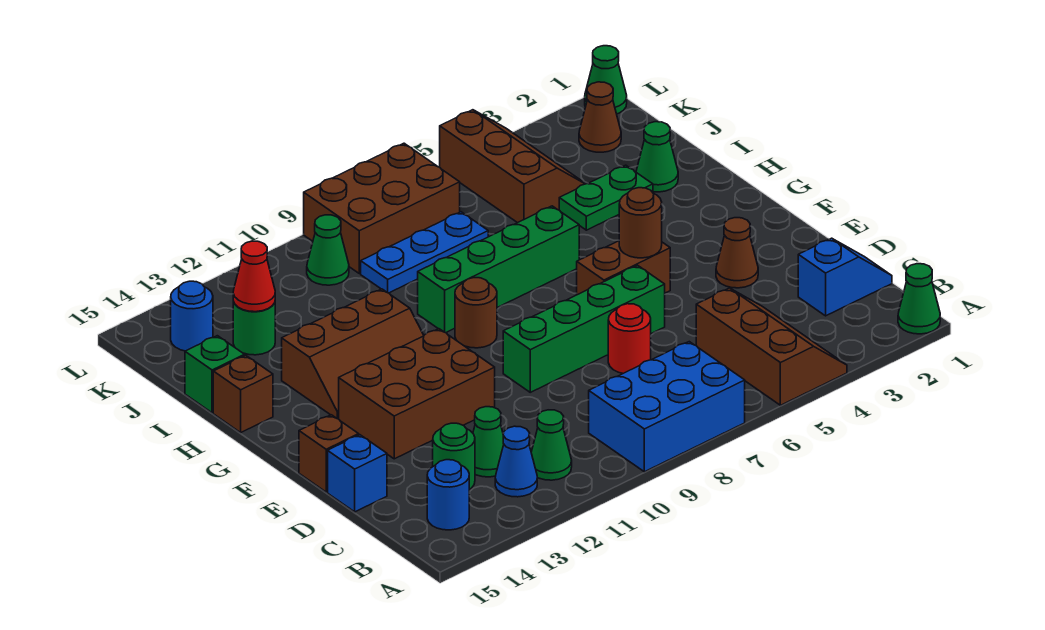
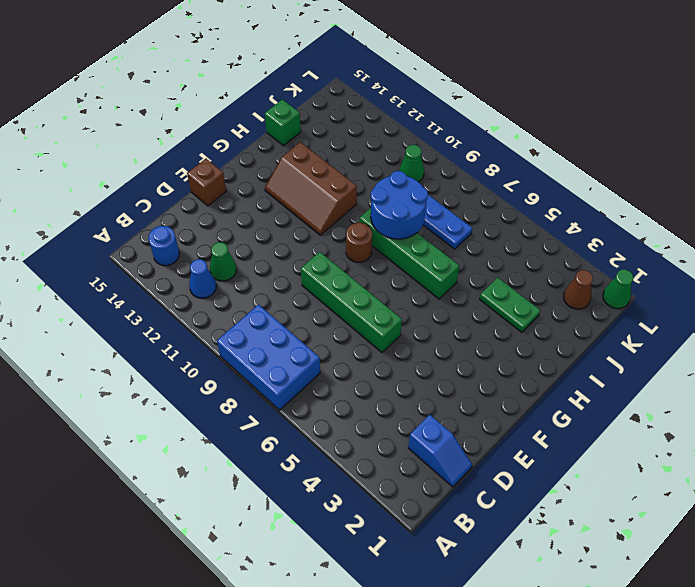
blue round brick H8:I9 level 2 -> none
none -> green cone A1 level 1
none -> brown slope A4:C5 level 1 top 5
none -> green cone B11 level 1
none -> green round brick C13 level 1

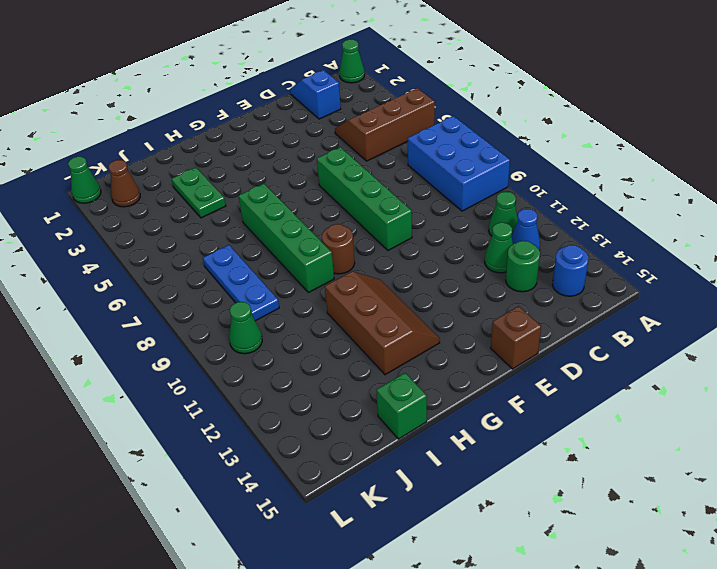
none -> red round brick D7 level 1
none -> blue brick D15 level 1
none -> brown cone E3 level 1
none -> brown brick E11:F13 level 1

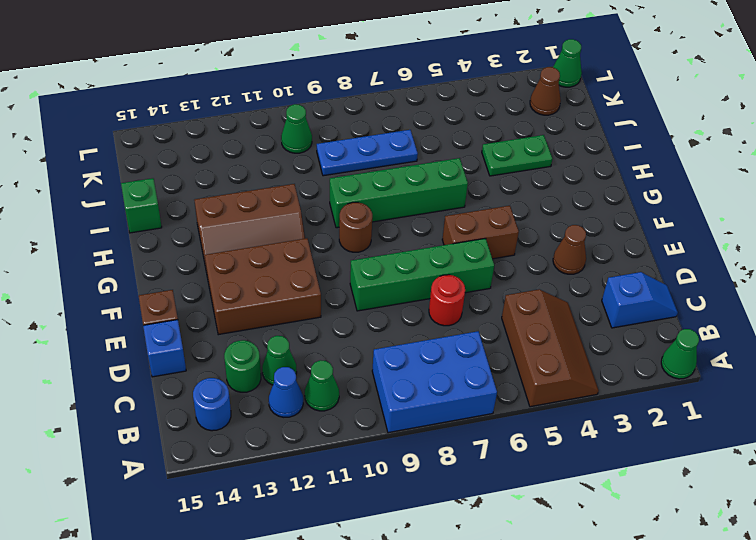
none -> brown brick H15 level 1
none -> green cone I2 level 1
none -> brown slope J4:L5 level 1 top 5
none -> green round brick J13 level 1

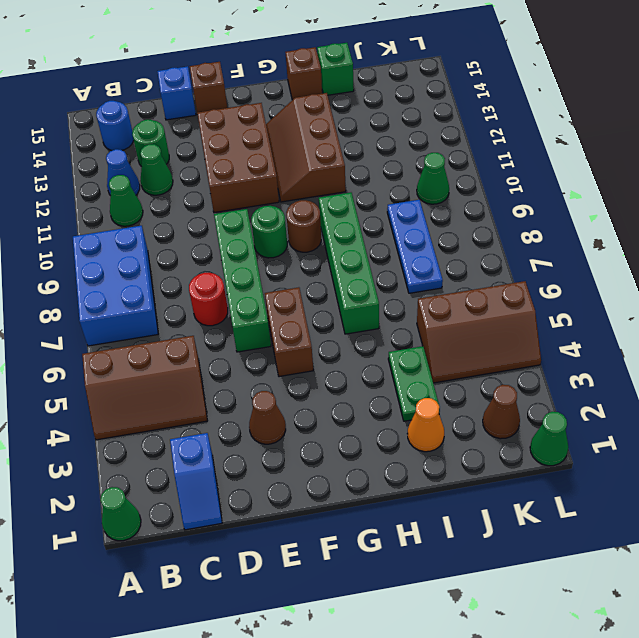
green round brick F9 level 1 -> green round brick J13 level 1
orange cone I2 level 1 -> green cone I2 level 1
none -> brown brick K7:L9 level 1
none -> blue round brick K14 level 1
none -> brown round brick F5 level 2
none -> red cone J13 level 2

